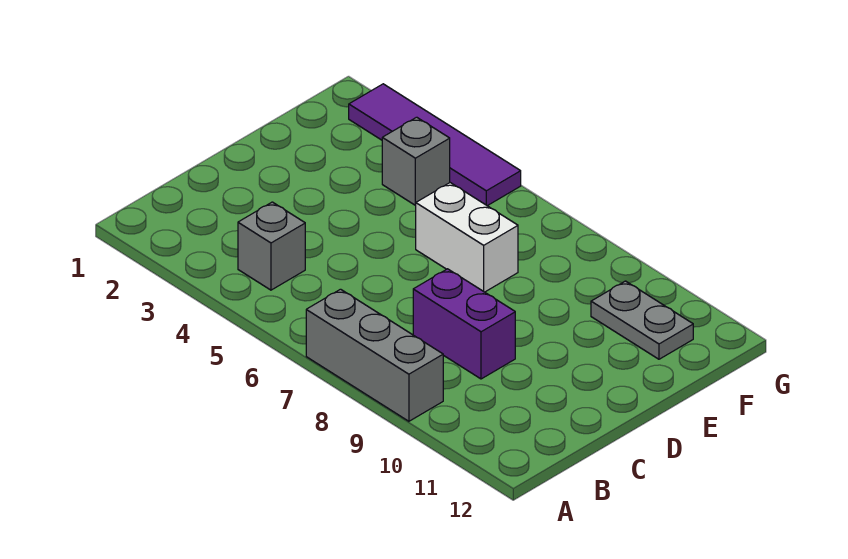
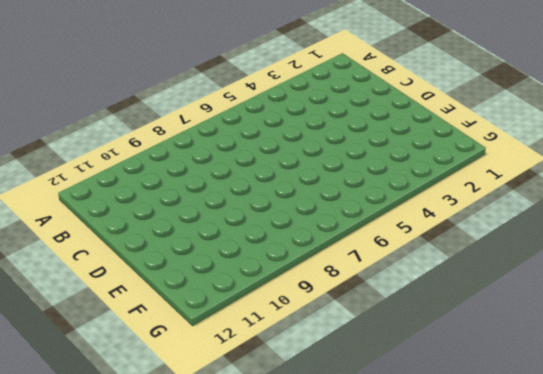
none -> grey brick A7:A9 level 1
none -> grey brick B4 level 1

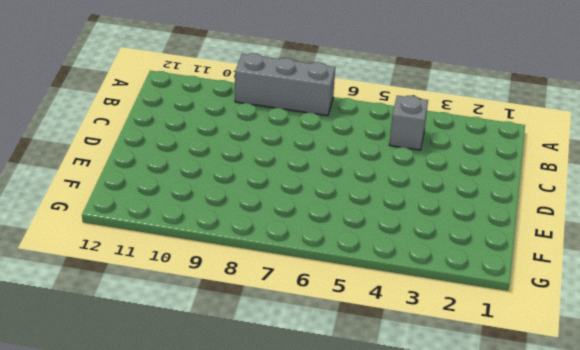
none -> purple brick C8:C9 level 1
none -> white brick E6:E7 level 1

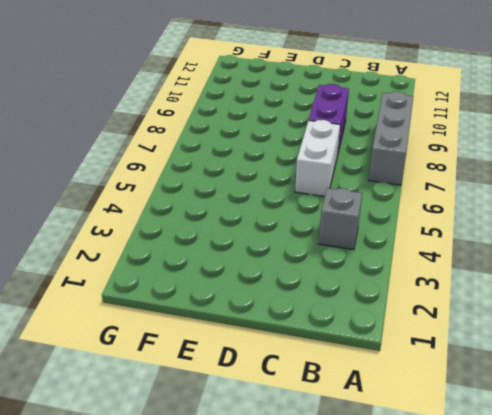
white brick C6:C7 level 1 -> white brick E6:E7 level 1
none -> grey brick F4 level 1
none -> grey plate F10:F11 level 1

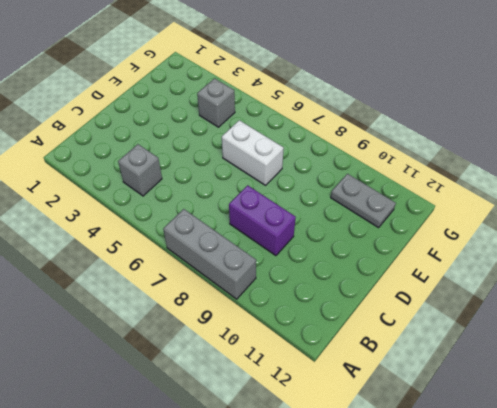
none -> purple tile G2:G5 level 1

